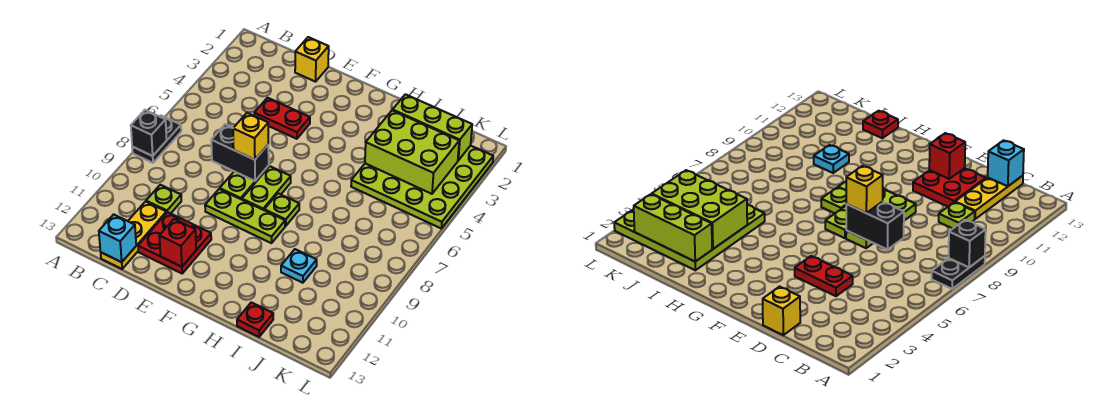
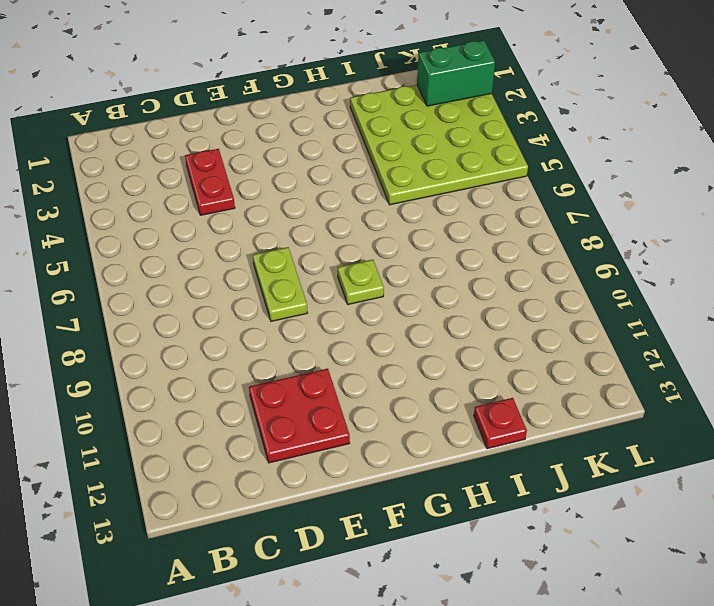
red plate D3:D4 level 1 -> red plate D4:E4 level 1
green brick K2:L2 level 2 -> lime brick I2:K2 level 2
none -> black plate A7:A8 level 1
none -> lime plate C10 level 1
none -> yellow plate C11:C13 level 1

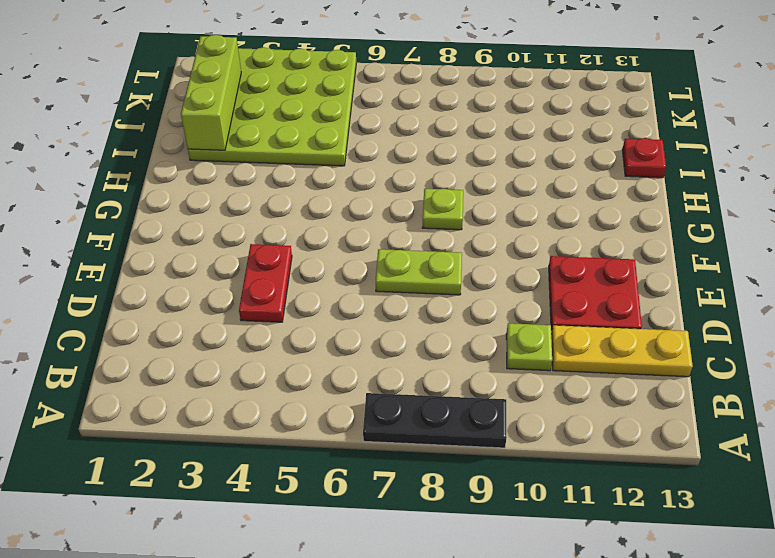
black plate A7:A9 level 1 -> black plate A7:A8 level 1
none -> yellow brick D1 level 1
none -> lime plate E9:G9 level 1
none -> lime plate F7:F8 level 1

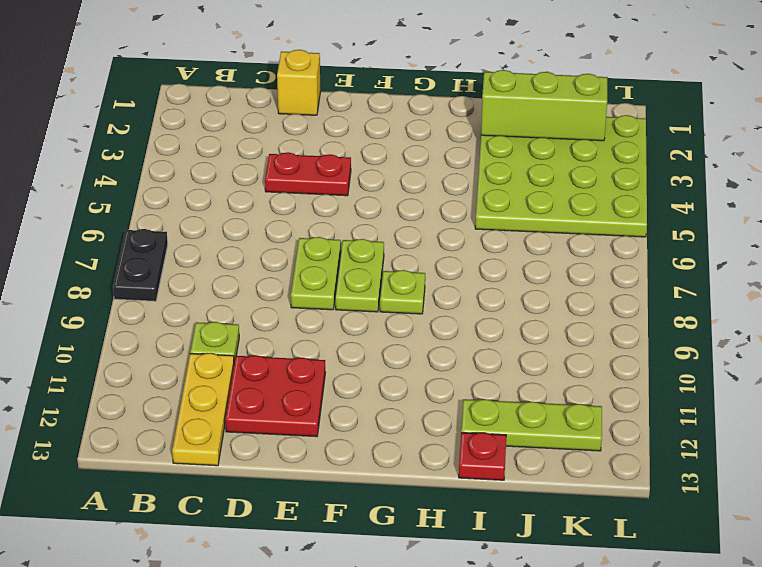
lime plate I12:K12 level 1 -> lime plate E9:G9 level 1
none -> cyan plate I10 level 1
none -> black brick A8 level 2
none -> cyan brick C13 level 2

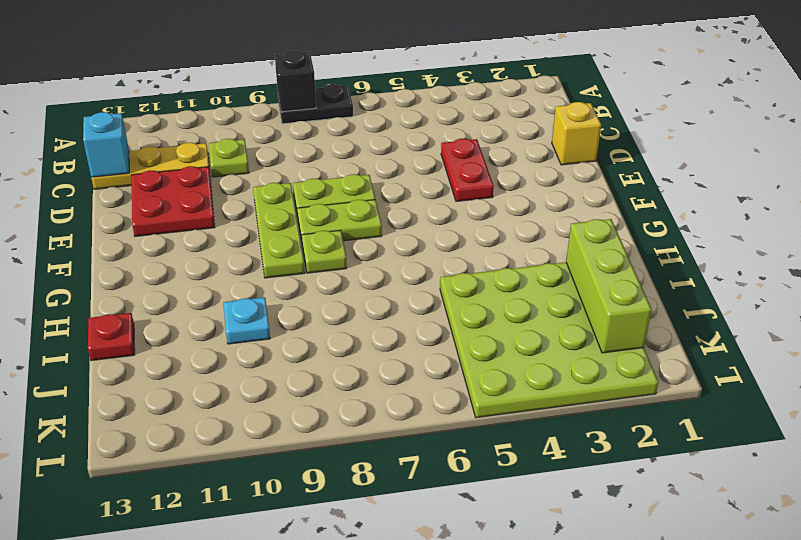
none -> black brick D7:E7 level 2
none -> red brick E12 level 2
none -> lime brick I3:K4 level 2

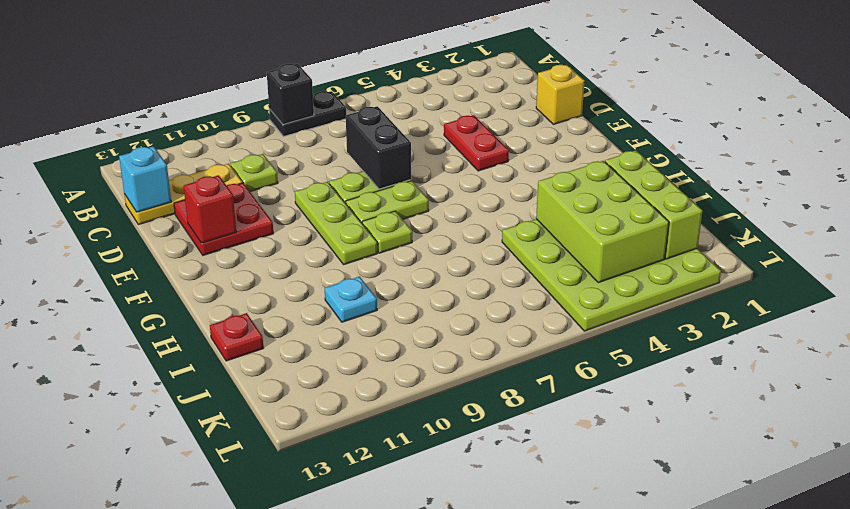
none -> yellow brick E7 level 3

